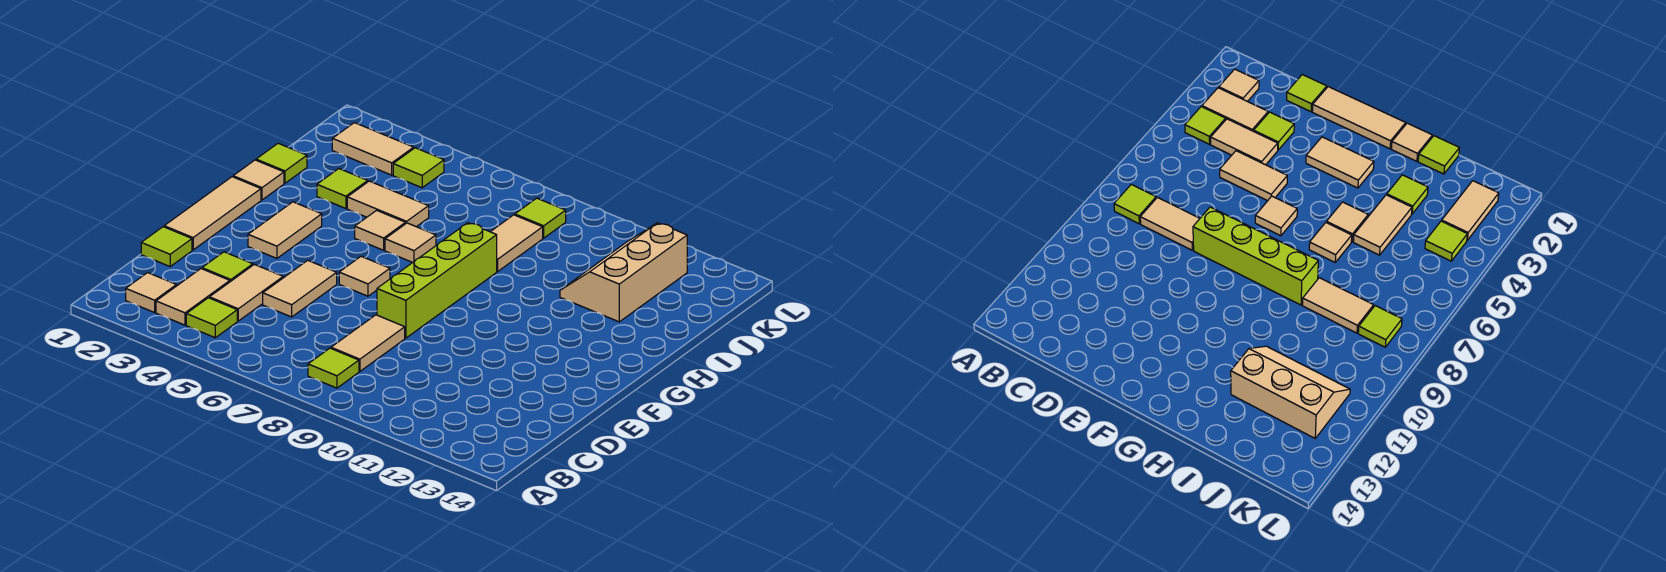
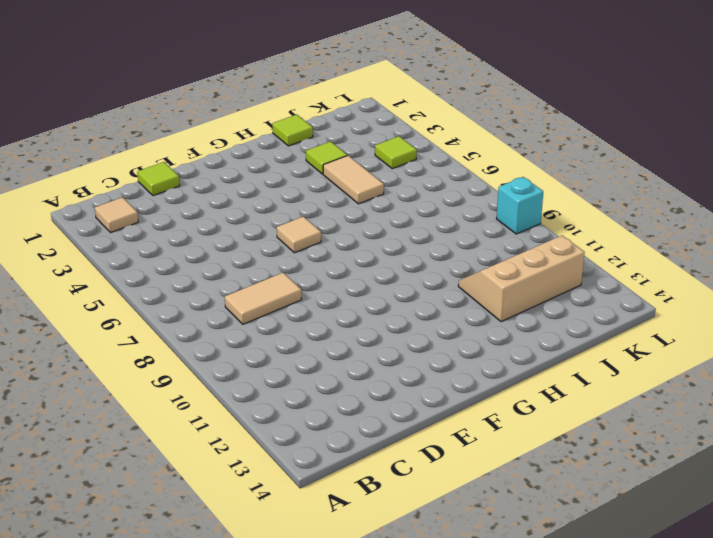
cyan brick L9 level 1 -> none
none -> tan tile B3:C3 level 1
none -> lime tile B4 level 1
none -> lime tile B8 level 1

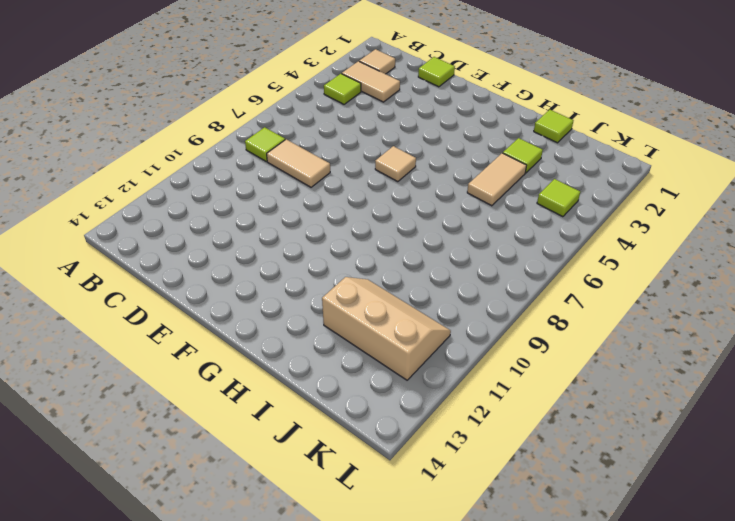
none -> tan tile C4:D4 level 1
none -> lime tile D3 level 1
none -> tan tile D5:E5 level 1

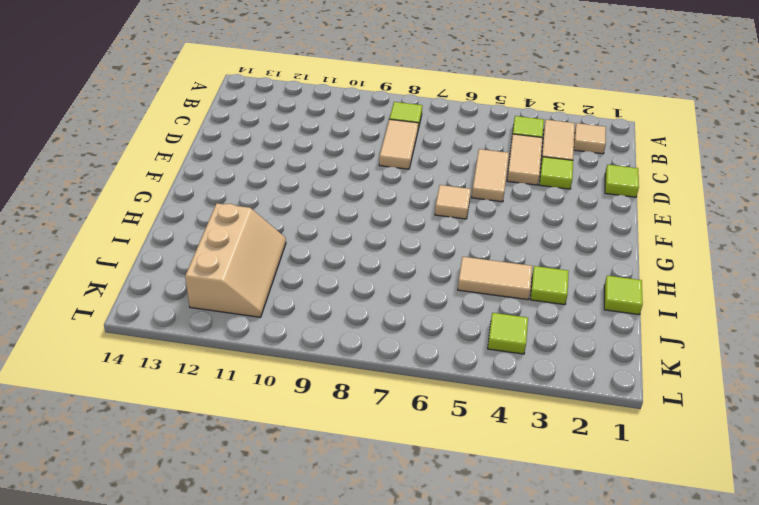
none -> tan tile E1:G1 level 1
none -> lime brick E8:H8 level 1
none -> tan tile F3:G3 level 1

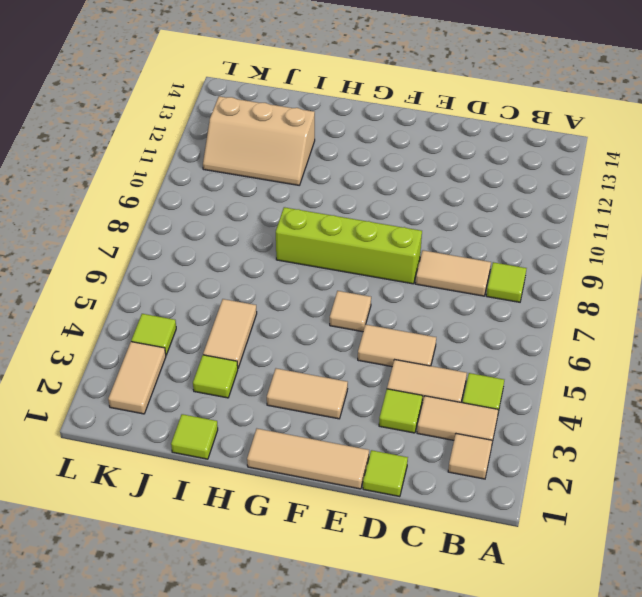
none -> tan tile H1 level 1
none -> tan tile H5 level 1
none -> tan tile H6 level 1

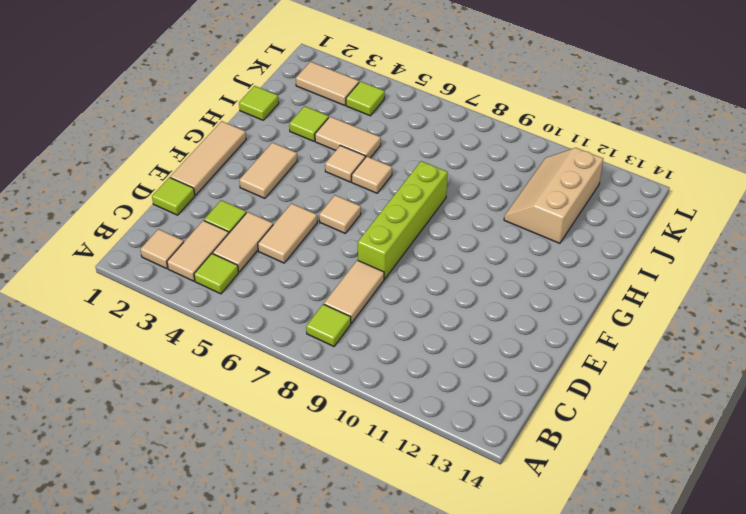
none -> tan tile H1 level 1
none -> tan tile I8:J8 level 1
none -> lime tile K8 level 1

